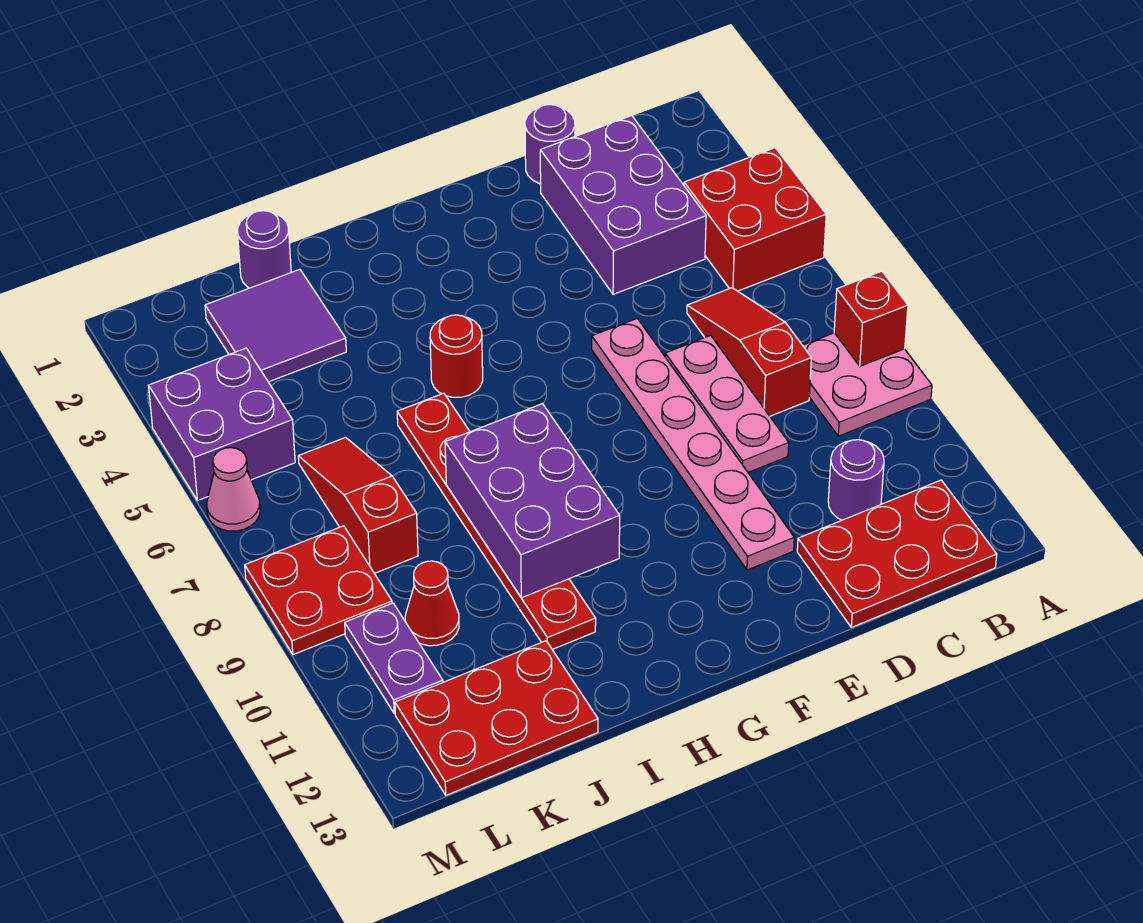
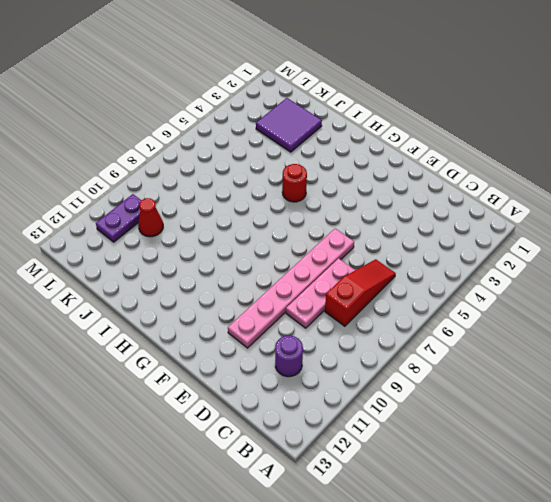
none -> red brick A4:B5 level 1
none -> pink plate A8:B9 level 1
none -> red plate B12:D13 level 1

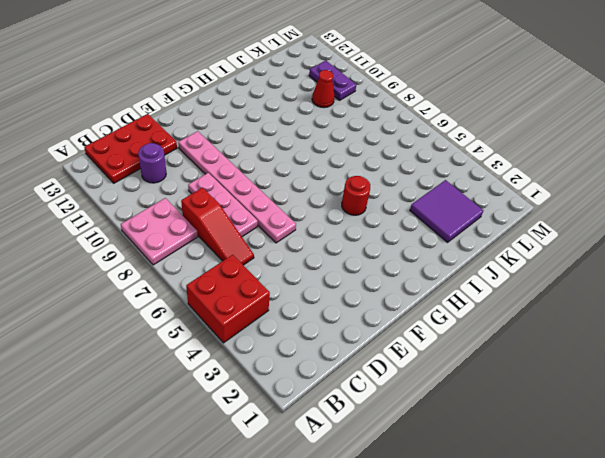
none -> purple brick C2:D4 level 1
none -> purple round brick D1 level 1
none -> red plate I6:I11 level 1

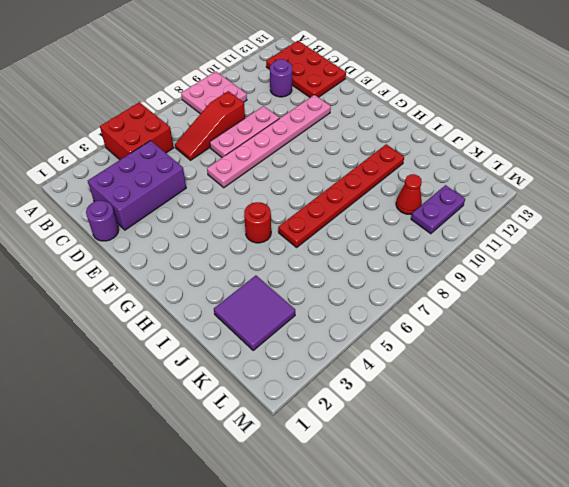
none -> purple round brick J1 level 1
none -> red plate J12:L13 level 1
none -> red slope K6:K8 level 1 top 8

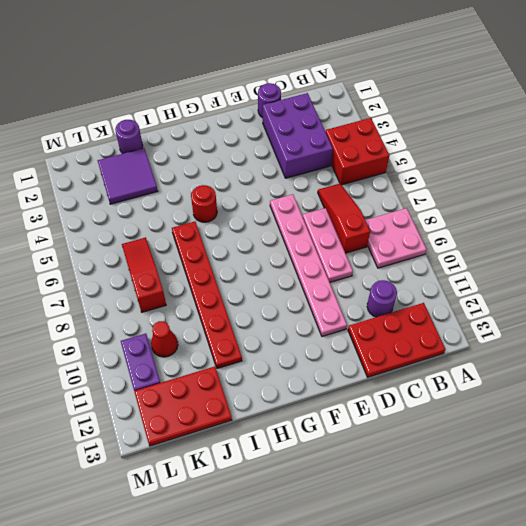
none -> purple brick L4:M5 level 1
none -> red plate L8:M9 level 1
none -> pink cone M6 level 1

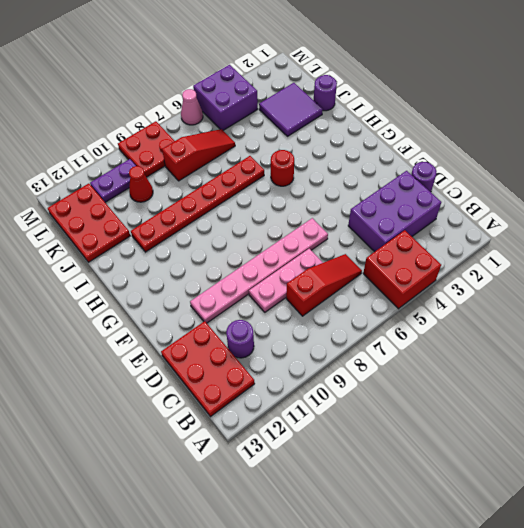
none -> pink plate A8:B9 level 1
none -> red brick A8 level 2
none -> purple brick H8:I10 level 2

